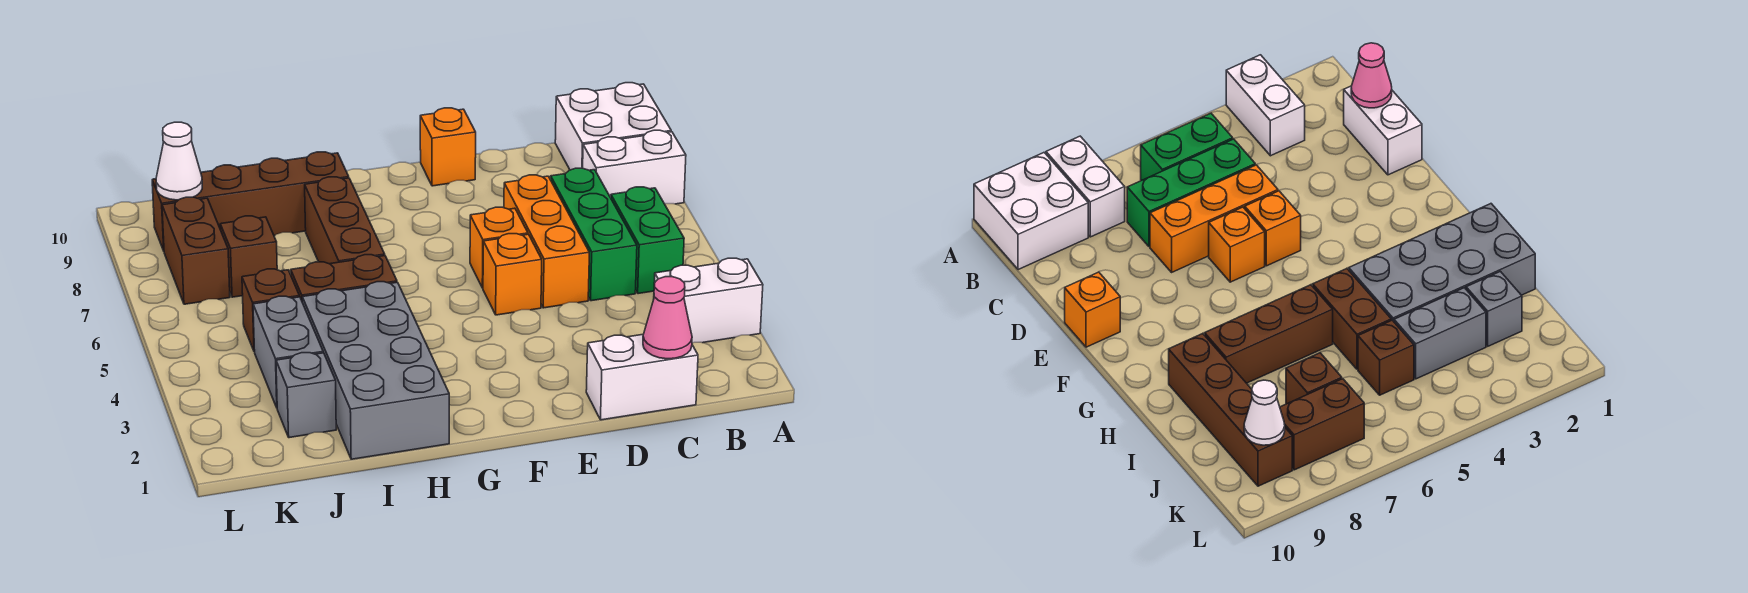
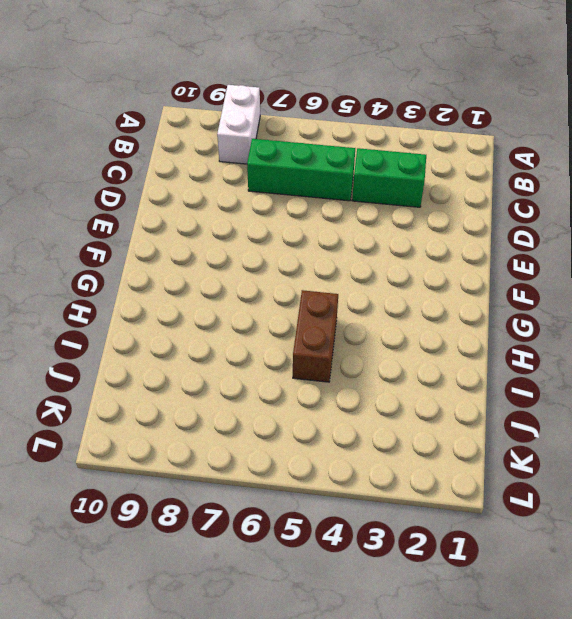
green brick C3:C4 level 1 -> green brick B5:B6 level 1
none -> white brick A3:B3 level 1
none -> white brick A9:B10 level 1
none -> white brick C1:D1 level 1

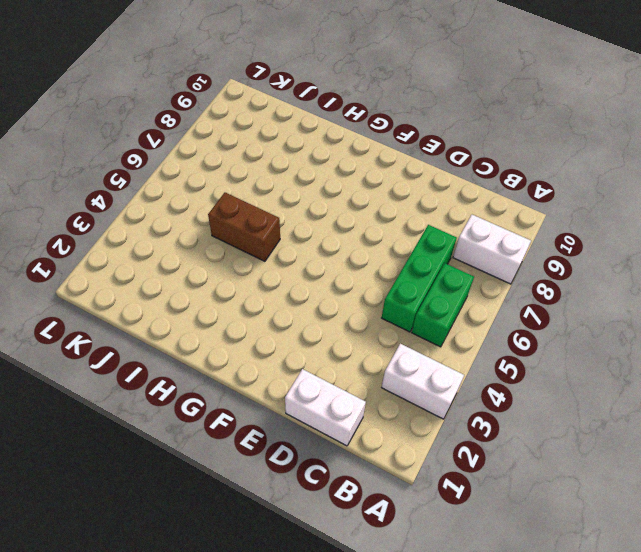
none -> white brick A9:B10 level 1
none -> orange brick D5:D7 level 1
none -> orange brick E5 level 1

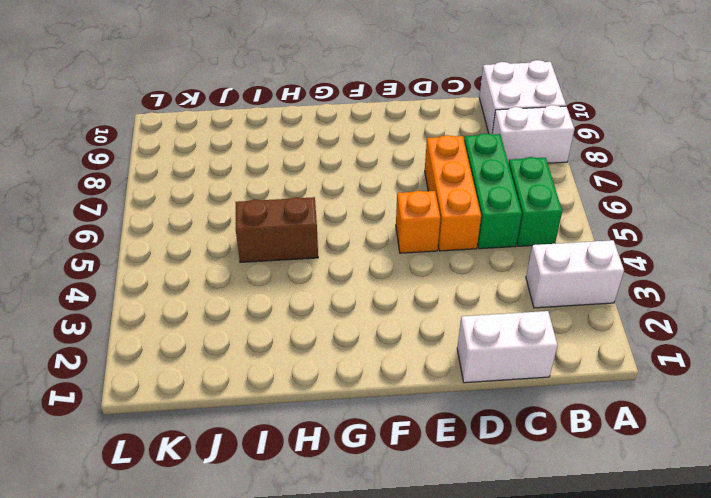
none -> orange brick E6 level 1
none -> orange brick E10 level 1
none -> grey brick H1:I4 level 1

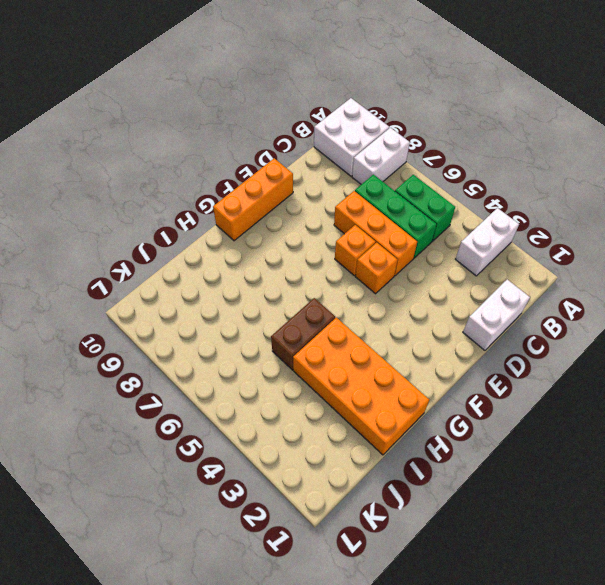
orange brick E10:G10 level 1 -> orange brick E10 level 1
orange brick H1:I4 level 1 -> grey brick H1:I4 level 1
none -> brown brick H6:H8 level 1
none -> brown brick H9:K9 level 1
none -> grey brick J2 level 1

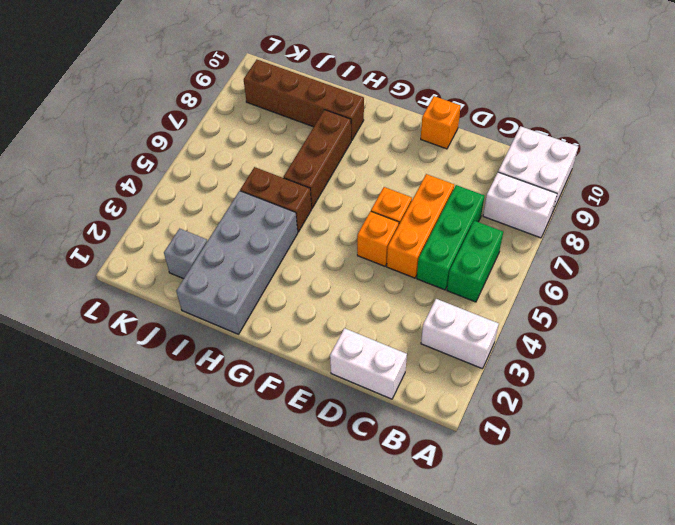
none -> grey brick J3:J4 level 1
none -> brown brick J5 level 1
none -> brown brick J7 level 1

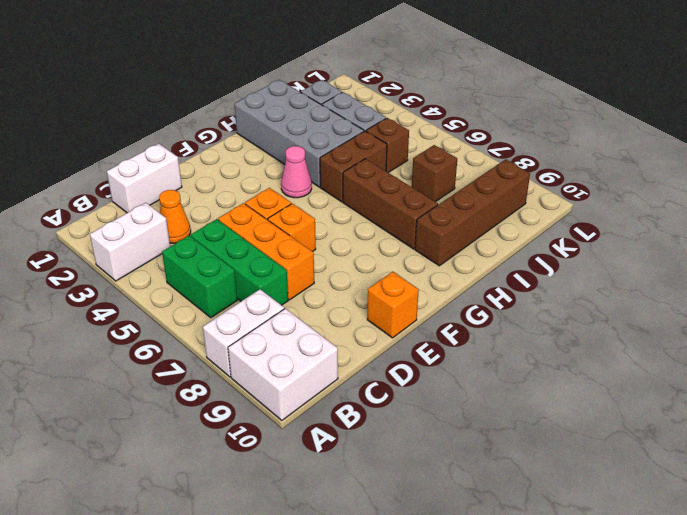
orange cone C3 level 1 -> none
pink cone G4 level 1 -> pink cone C1 level 2
none -> brown brick K7:K8 level 1
none -> white cone K9 level 2

